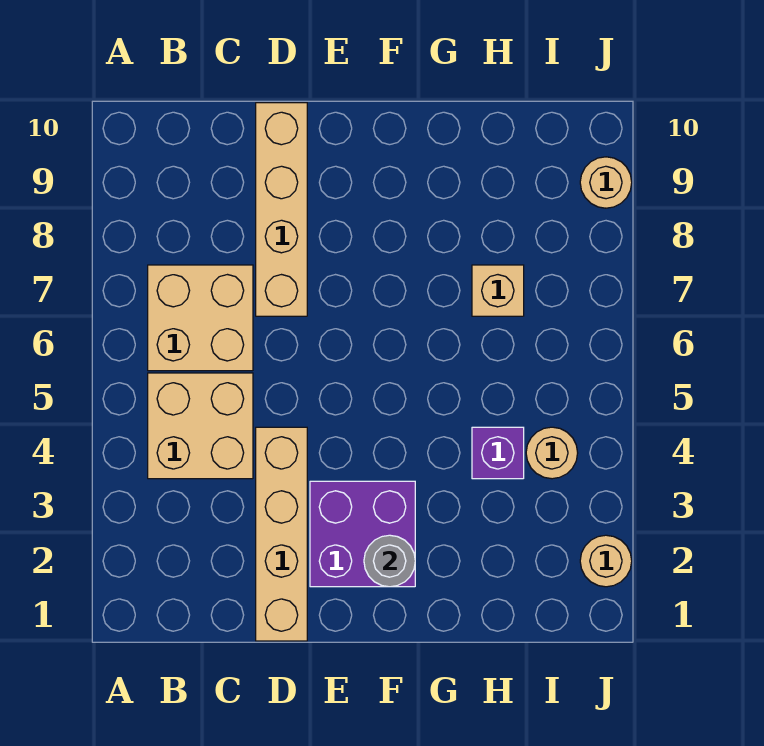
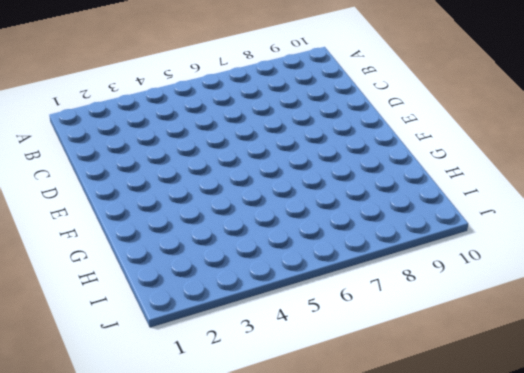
none -> tan brick B4:C5 level 1
none -> tan brick B6:C7 level 1

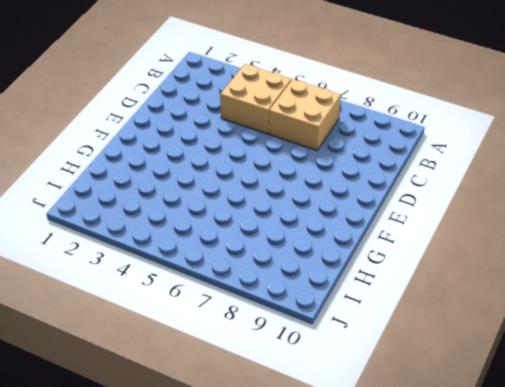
none -> tan brick D1:D4 level 1
none -> tan brick D7:D10 level 1

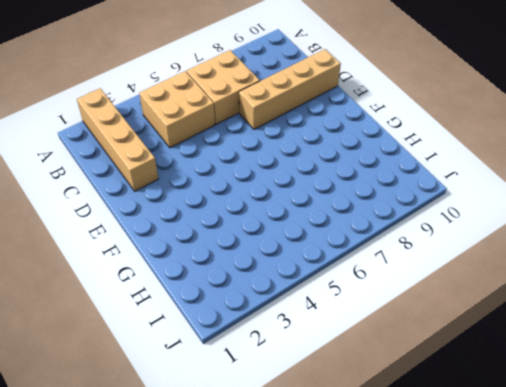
tan brick A2:D2 level 1 -> tan brick D1:D4 level 1
none -> purple brick E2:F3 level 1
none -> purple brick H4 level 1

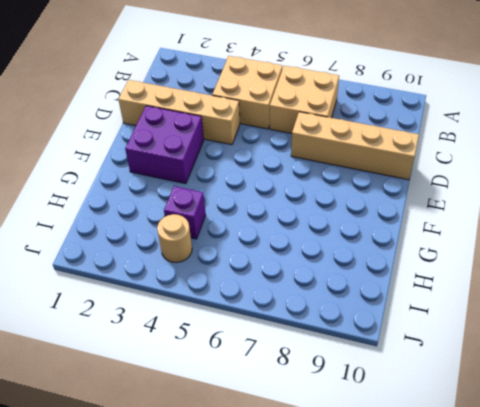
none -> tan brick H7 level 1
none -> tan round brick J2 level 1

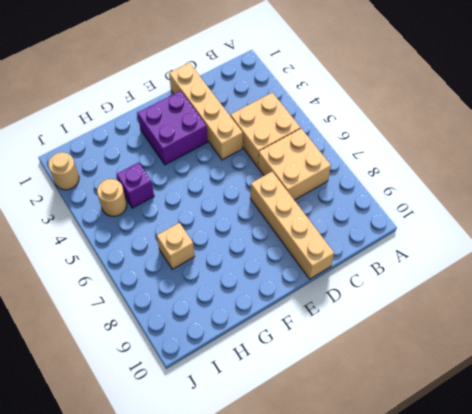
none -> tan round brick J9 level 1
none -> grey round brick F2 level 2

